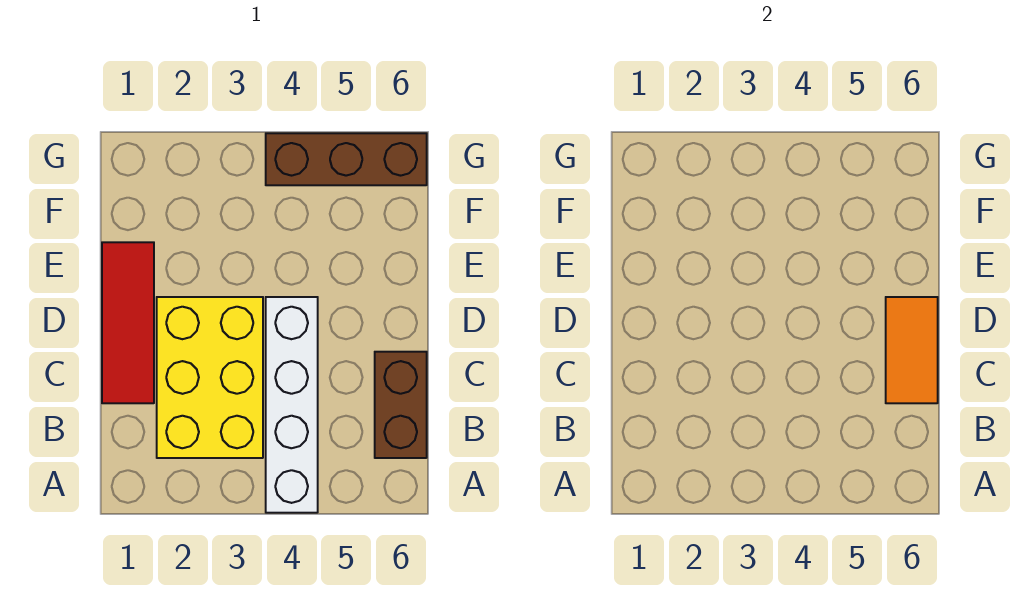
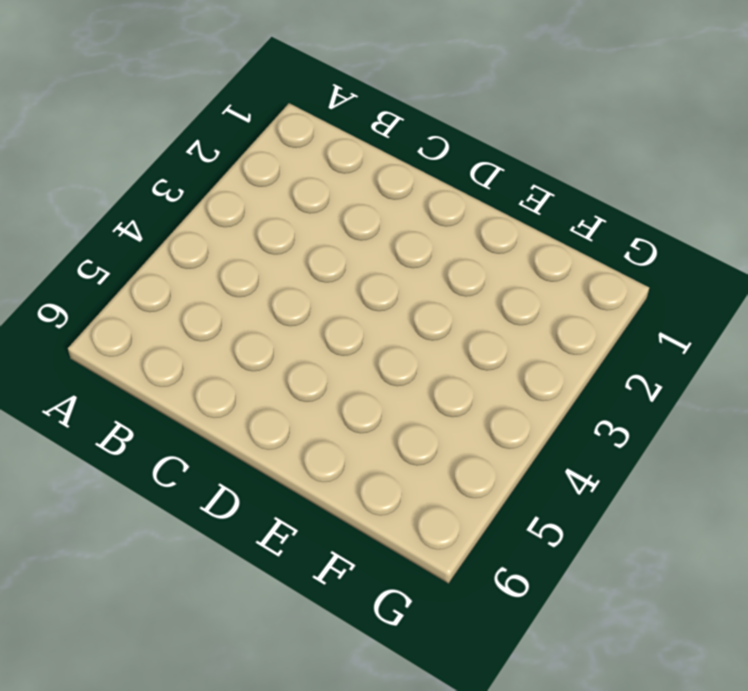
none -> white brick A4:D4 level 1
none -> yellow brick B2:D3 level 1

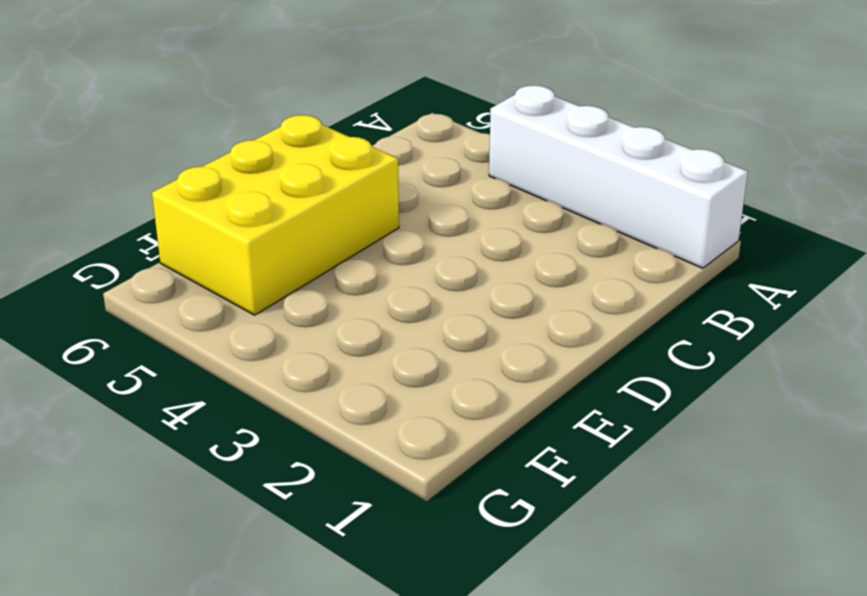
white brick A1:A4 level 1 -> white brick A4:D4 level 1
yellow brick D5:F6 level 1 -> yellow brick B2:D3 level 1
none -> brown brick B6:C6 level 1
none -> red tile C1:E1 level 1

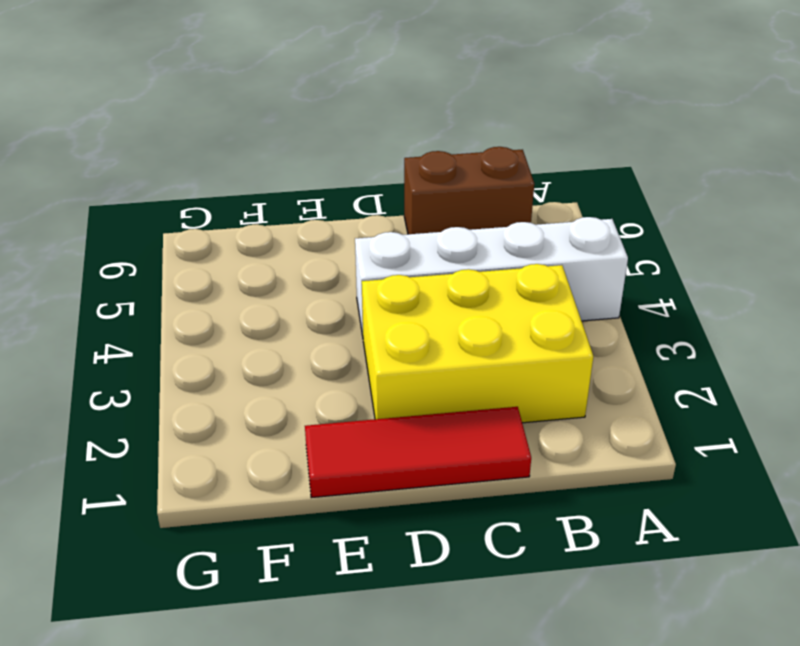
none -> brown brick G4:G6 level 1
none -> orange tile C6:D6 level 2

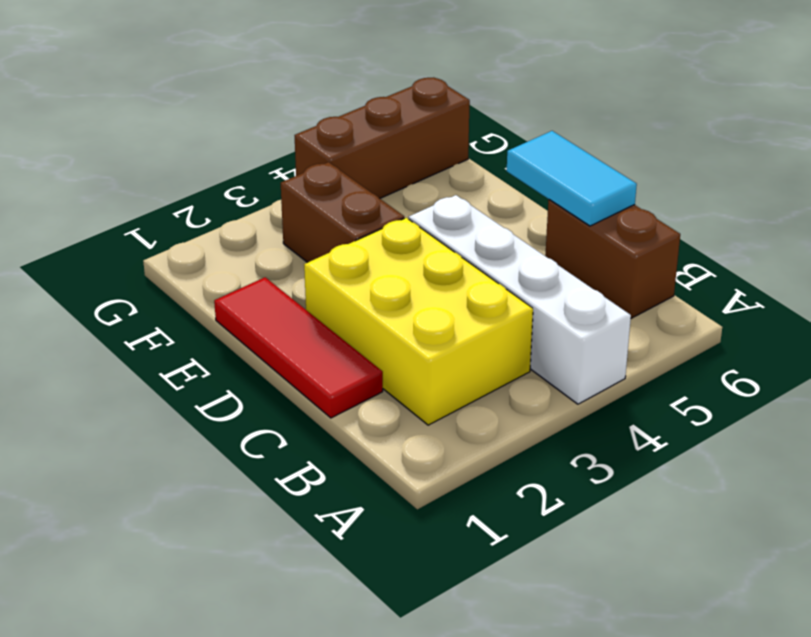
cyan tile C6:D6 level 2 -> orange tile C6:D6 level 2
brown brick E3:F3 level 1 -> none

